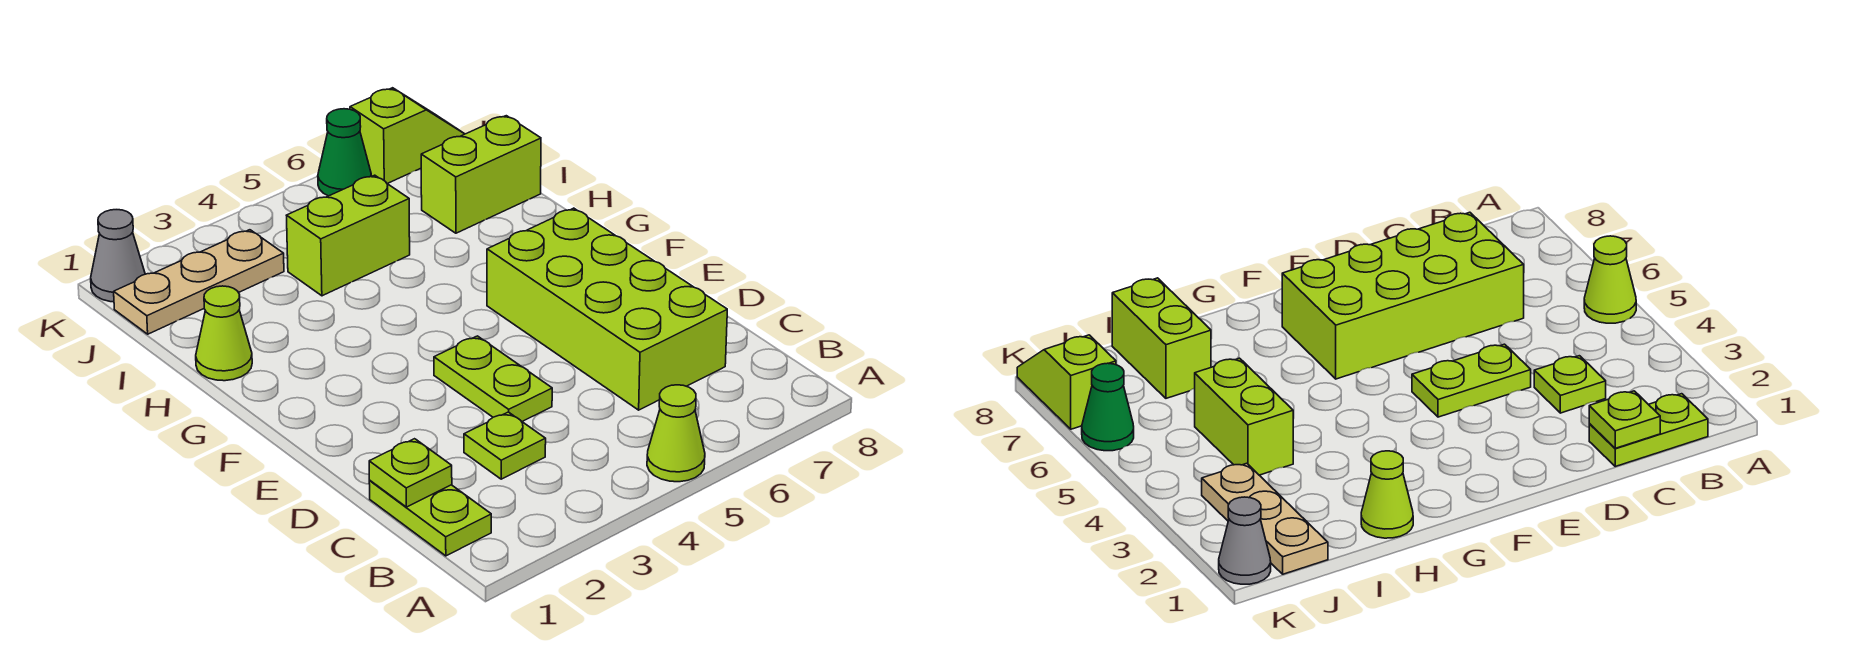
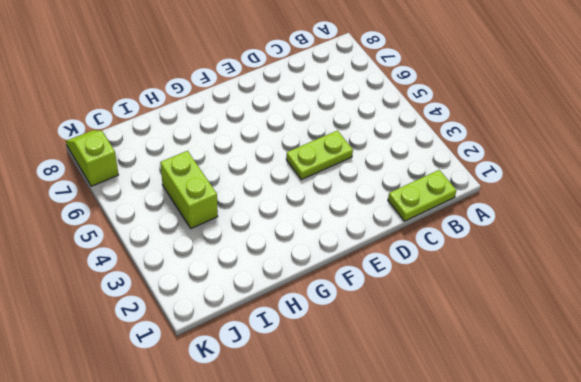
none -> lime cone A5 level 1
none -> lime plate C3 level 1
none -> lime brick C6:F7 level 1

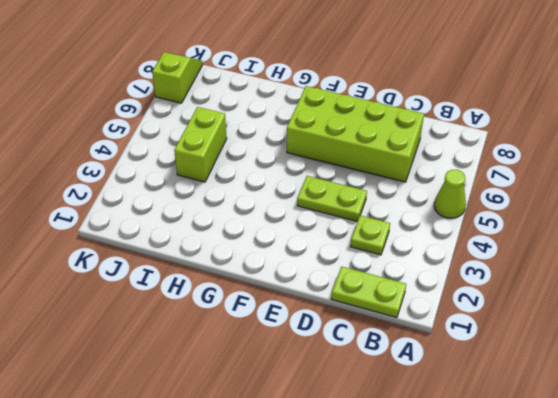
none -> lime cone H1 level 1
none -> lime brick I7:I8 level 1
none -> tan plate J1:J3 level 1

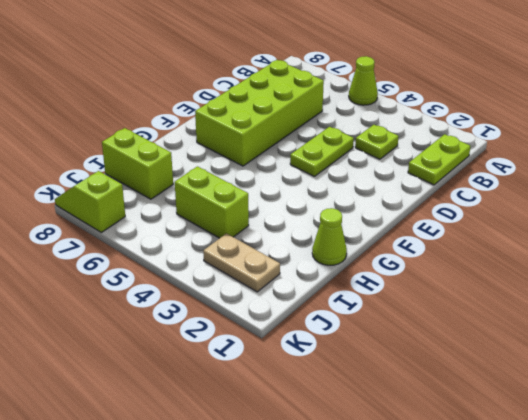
tan plate J2:J3 level 1 -> tan plate J1:J3 level 1
none -> grey cone K1 level 1
none -> green cone K6 level 1
none -> lime plate C1 level 2

